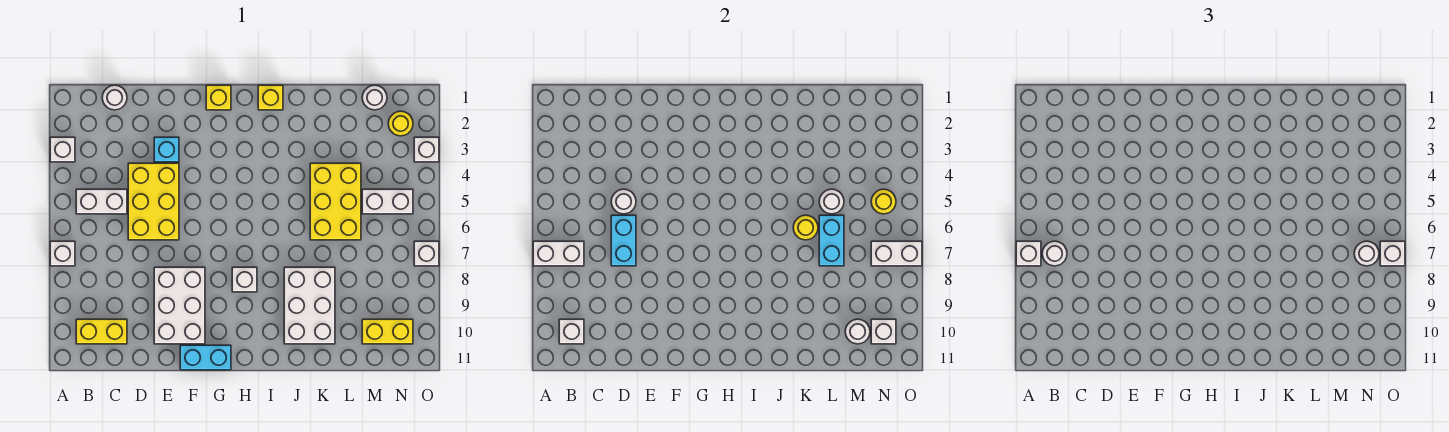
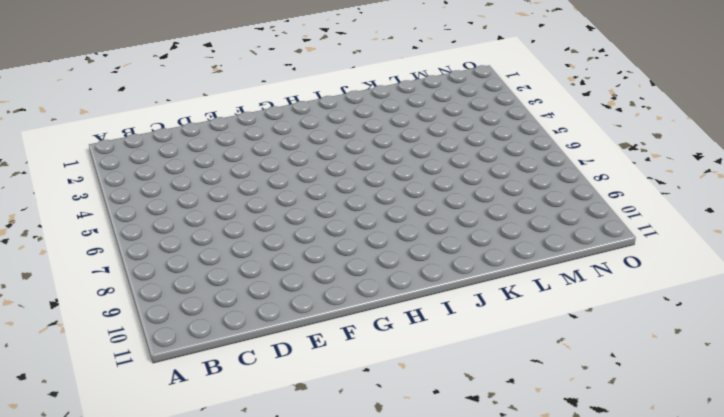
none -> white brick A3 level 1
none -> white brick A7 level 1
none -> white brick B5:C5 level 1
none -> yellow brick B10:C10 level 1

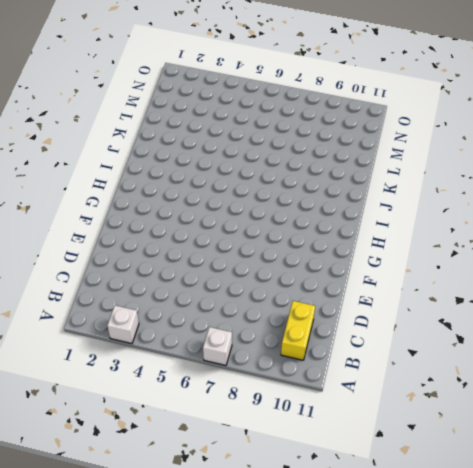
none -> white brick B5:C5 level 1
none -> white round brick C1 level 1
none -> yellow brick D4:E6 level 1
none -> cyan brick E3 level 1

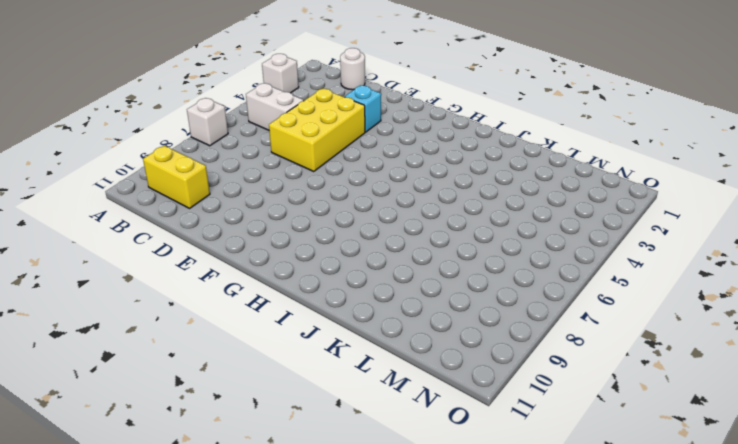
none -> white brick E8:F10 level 1
none -> cyan brick F11:G11 level 1
none -> yellow brick G1 level 1
none -> white brick H8 level 1

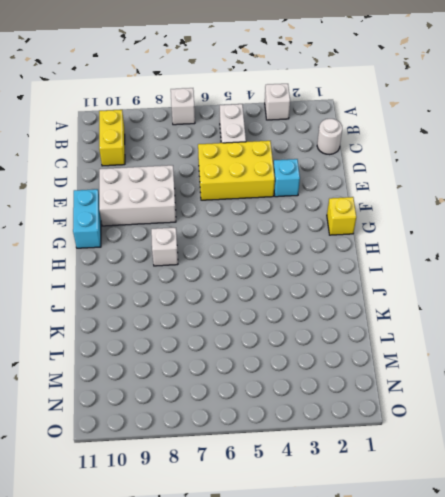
none -> yellow brick I1 level 1
none -> white brick J8:K10 level 1
none -> yellow brick K4:L6 level 1
none -> white round brick M1 level 1

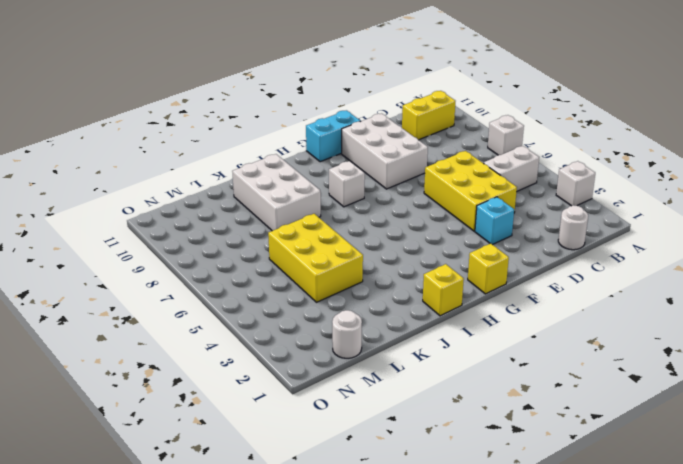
none -> white brick M5:N5 level 1
none -> yellow brick M10:N10 level 1
none -> yellow round brick N2 level 1
none -> white brick O3 level 1

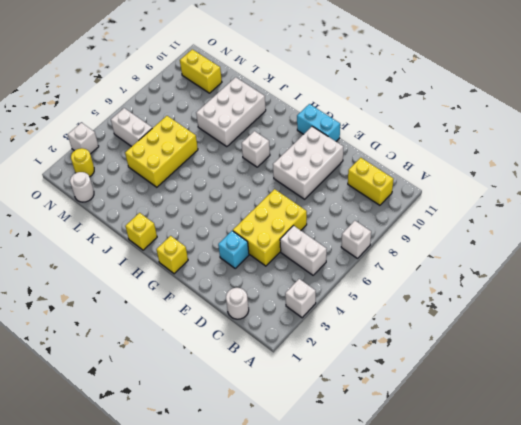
none -> white brick O7 level 1
none -> white brick A7:B7 level 2
none -> white brick B10 level 2
none -> white round brick D5 level 2

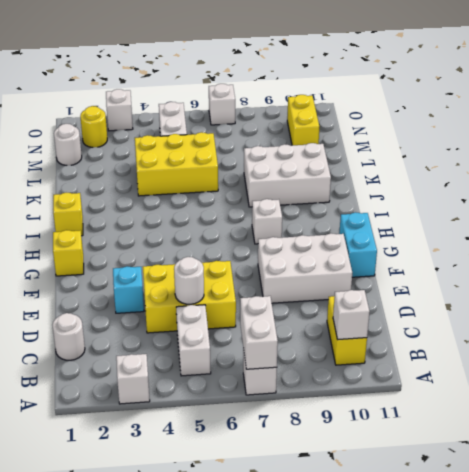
none -> cyan brick D6:D7 level 2
none -> yellow round brick K6 level 2
none -> white round brick L5 level 2
none -> cyan brick L6:L7 level 2

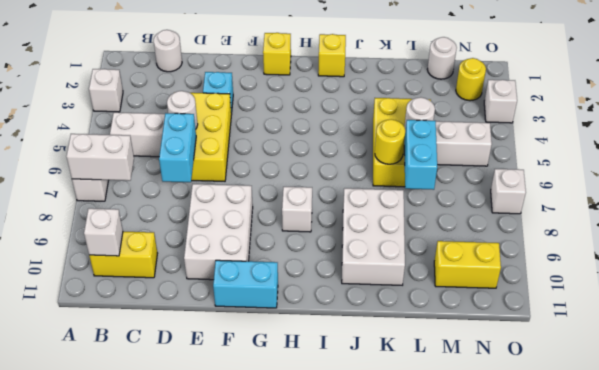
none -> white round brick M10 level 2
none -> yellow round brick N5 level 2
none -> white brick N7:O7 level 2
none -> white brick N10 level 2

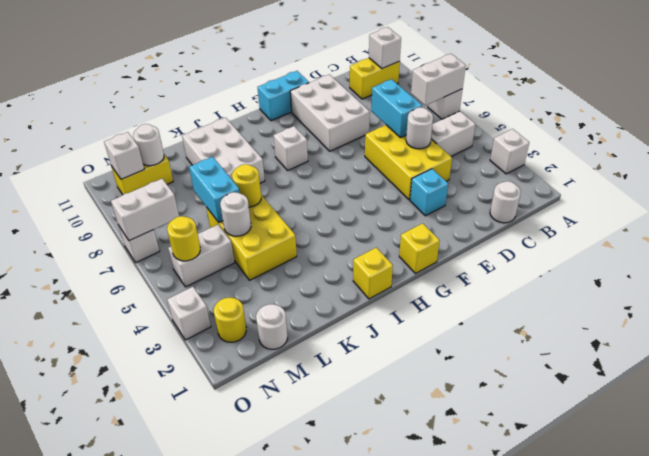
none -> white brick A7 level 3
none -> white round brick B7 level 3
none -> white round brick N7 level 3
none -> white brick O7 level 3

